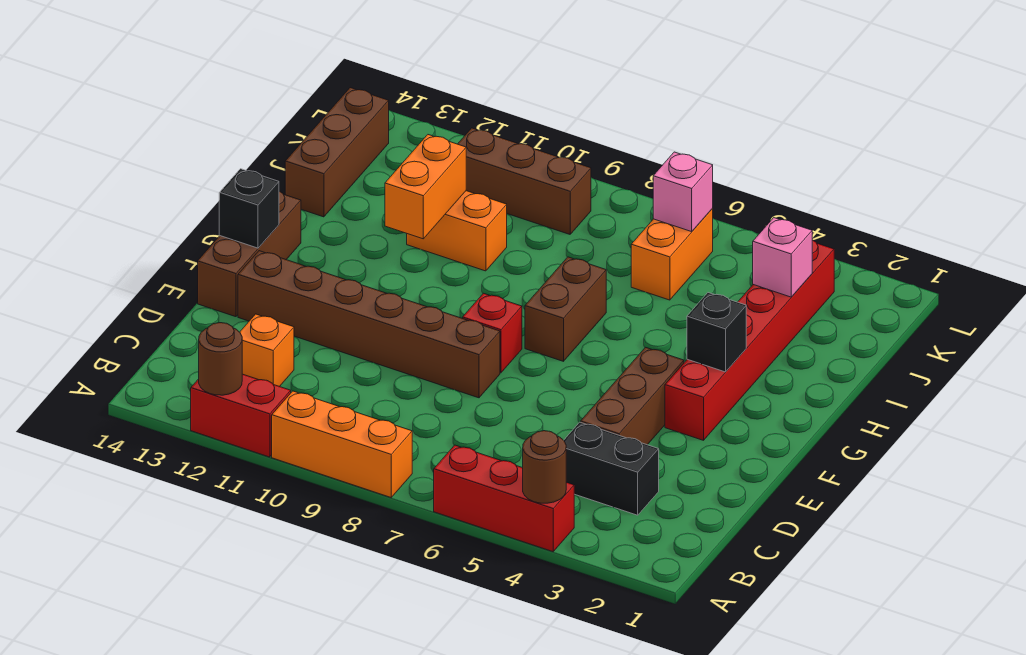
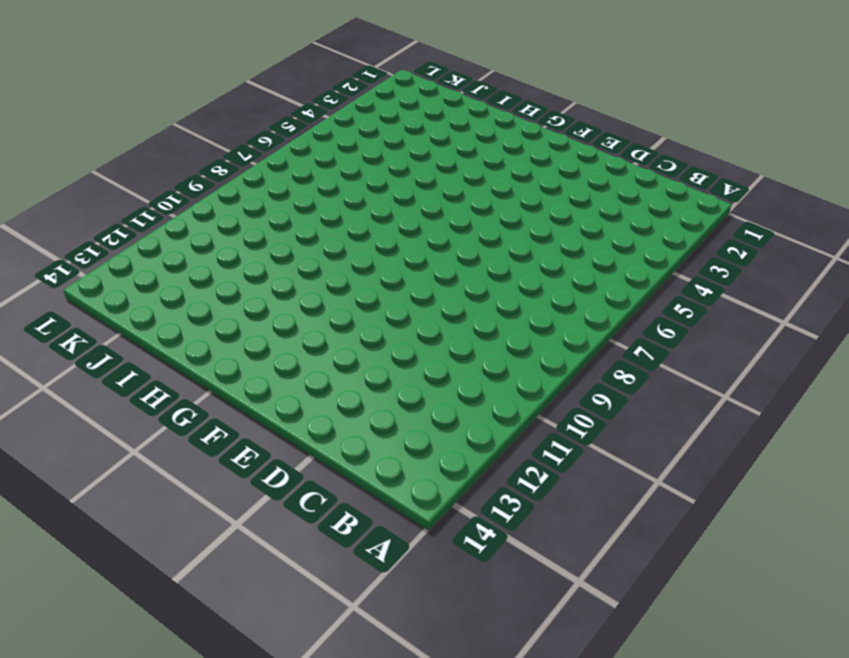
none -> red brick A4:A6 level 1
none -> orange brick A8:A10 level 1
none -> red brick A11:A12 level 1

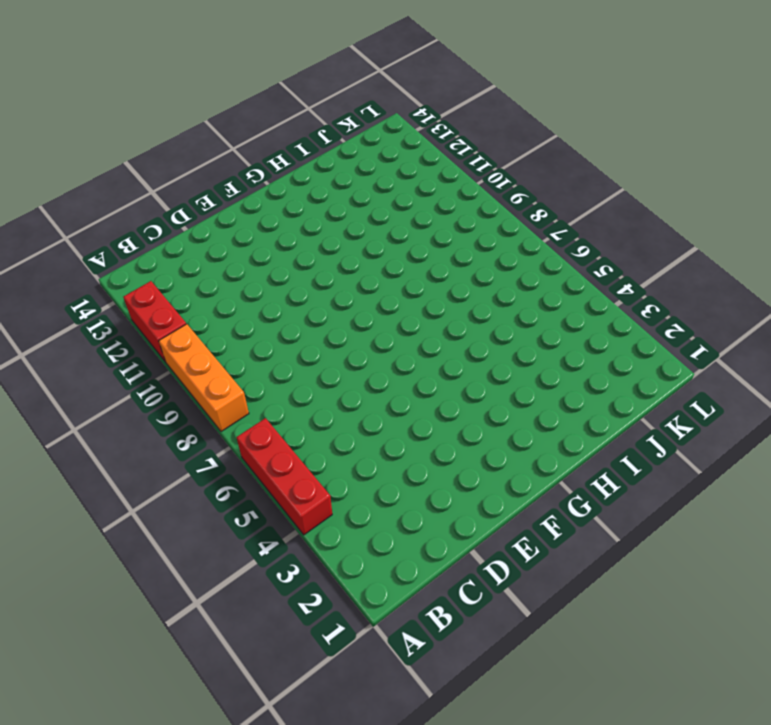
none -> black brick C3:C4 level 1
none -> orange brick C12 level 1
none -> brown brick D4:F4 level 1

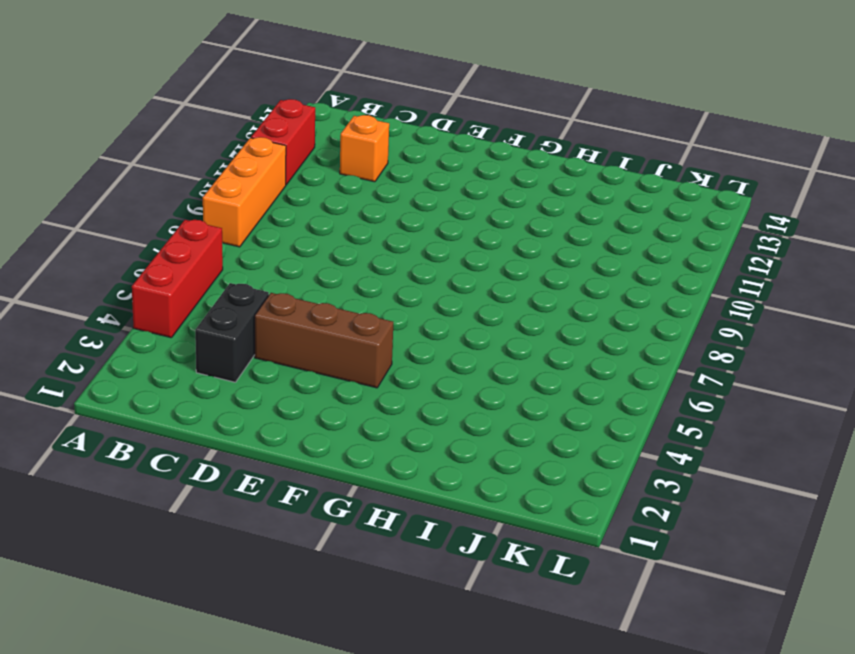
none -> brown brick E8:E13 level 1
none -> brown brick E14:G14 level 1
none -> red brick F3:K3 level 1

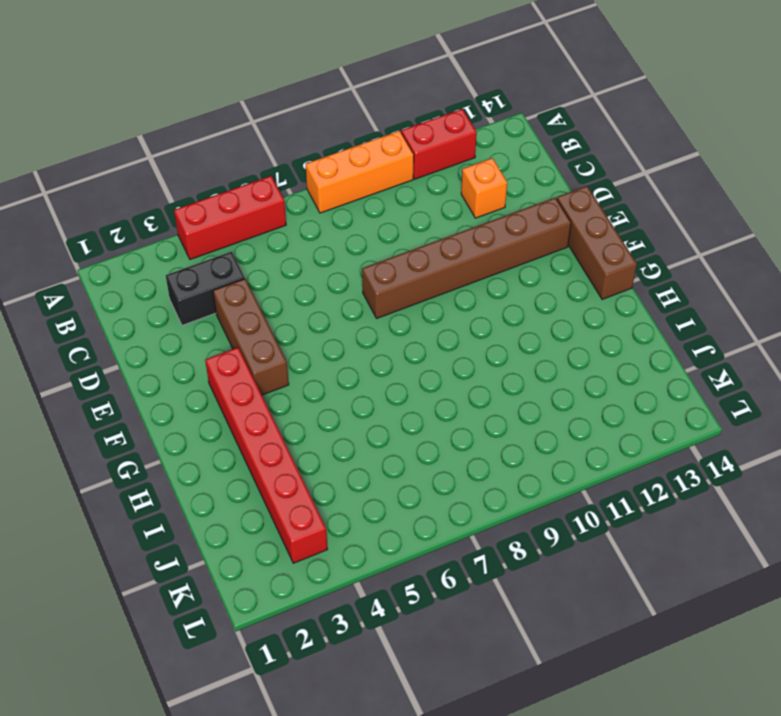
none -> red brick F8 level 1
none -> brown brick G7:H7 level 1
none -> orange brick I10:I11 level 1

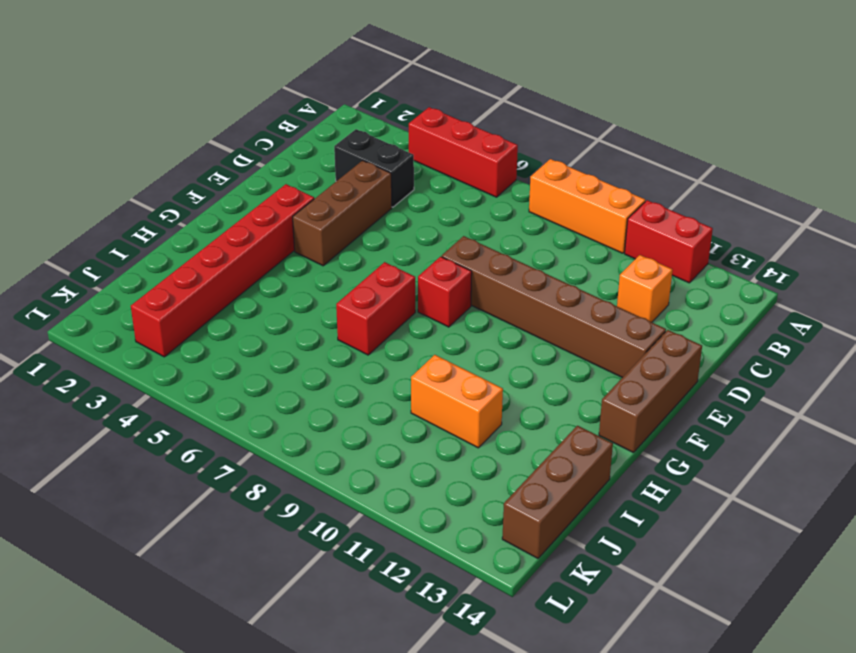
red brick G7:H7 level 1 -> brown brick G7:H7 level 1
none -> orange brick J6:K6 level 1
none -> brown brick K9:K11 level 1
none -> brown round brick A4 level 2

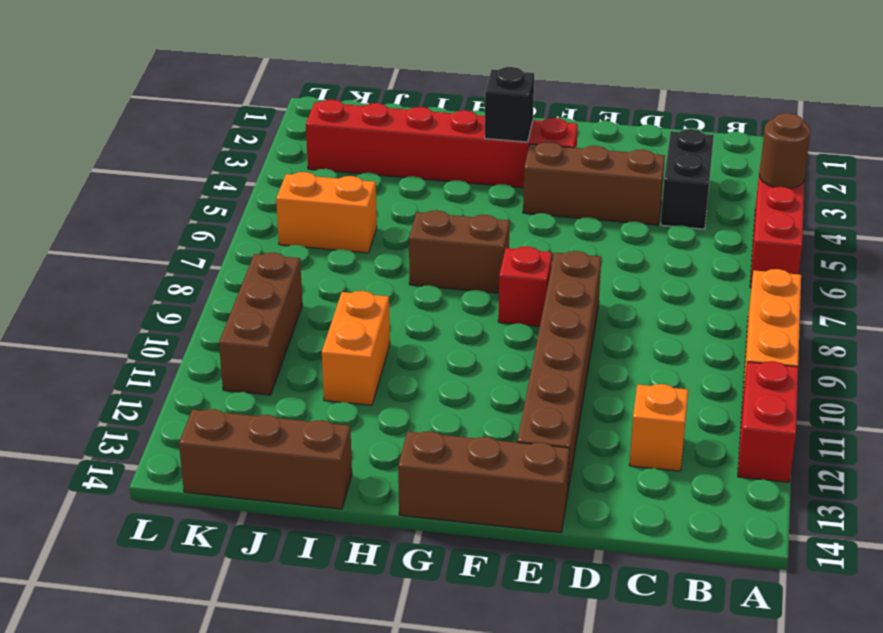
none -> brown round brick A12 level 2
none -> black brick F14 level 2
none -> orange brick H11:I11 level 2

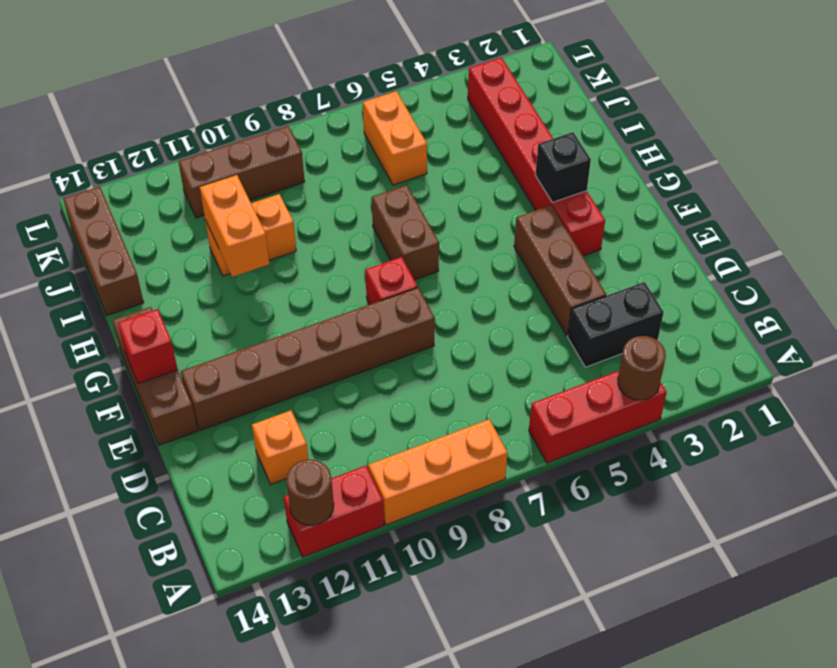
red brick F14 level 2 -> black brick F14 level 2
none -> pink brick J3 level 2
none -> pink brick K6 level 2

